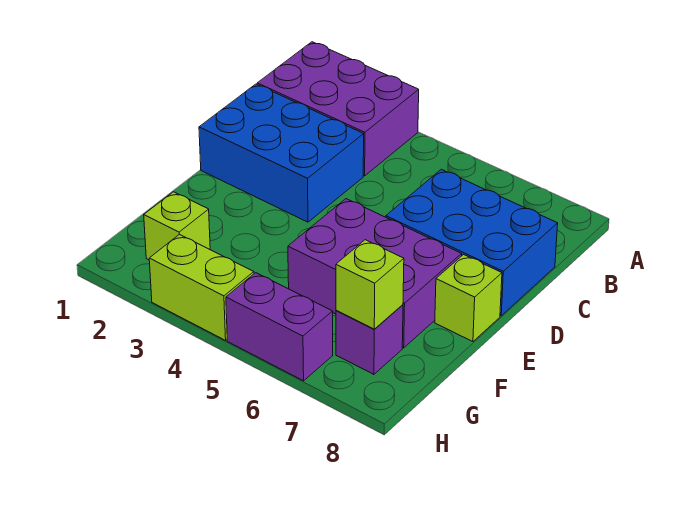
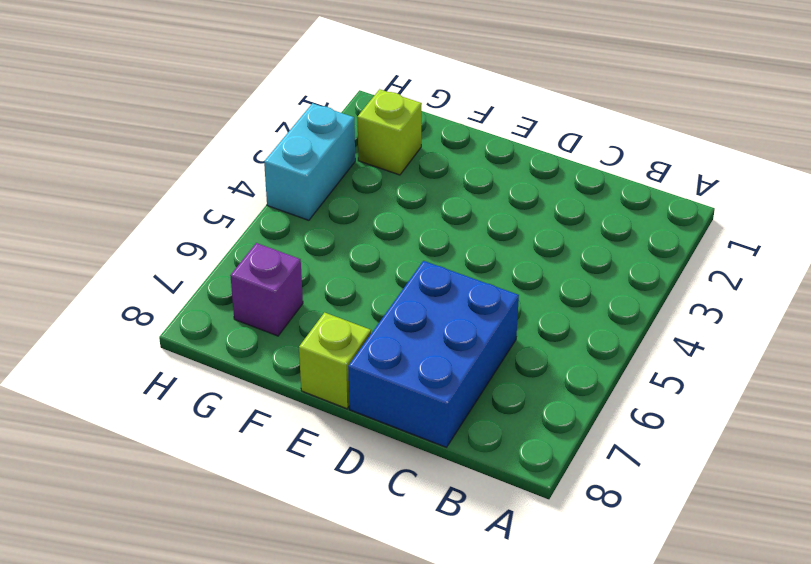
cyan brick H3:H4 level 1 -> lime brick H3:H4 level 1
none -> purple brick A1:B3 level 1
none -> blue brick C1:D3 level 1

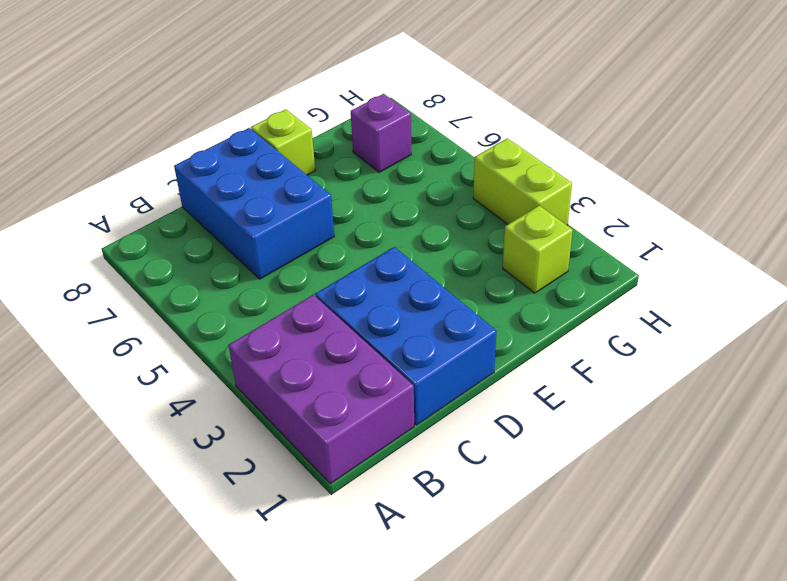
none -> purple brick E5:F7 level 1
none -> purple brick H5:H6 level 1

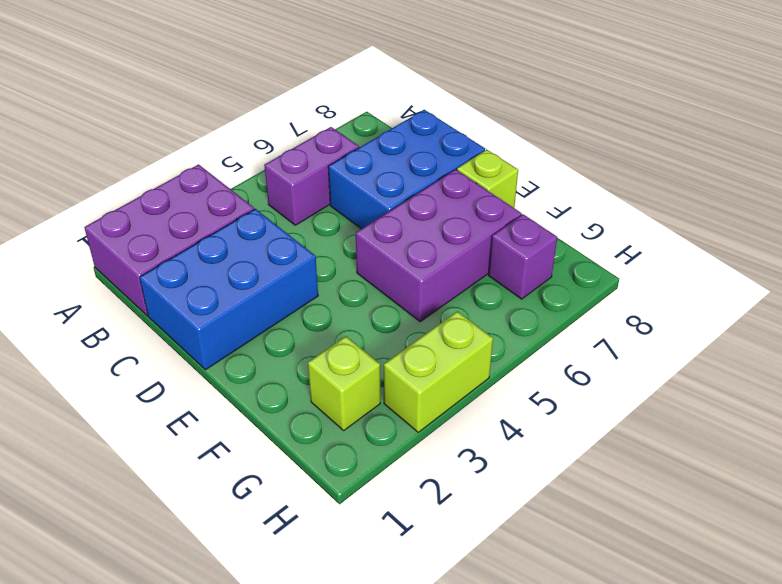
purple brick B5:B6 level 1 -> purple brick H5:H6 level 1
none -> lime brick G7 level 2

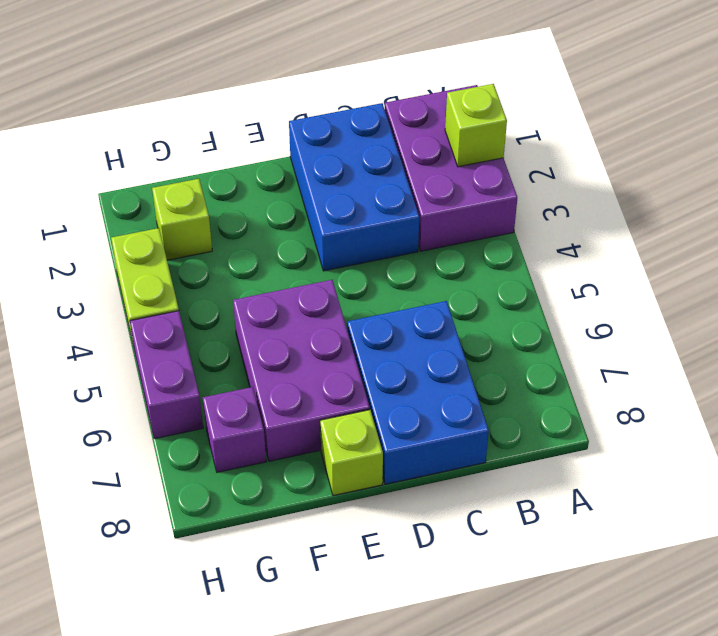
lime brick A2 level 2 -> lime brick G7 level 2

